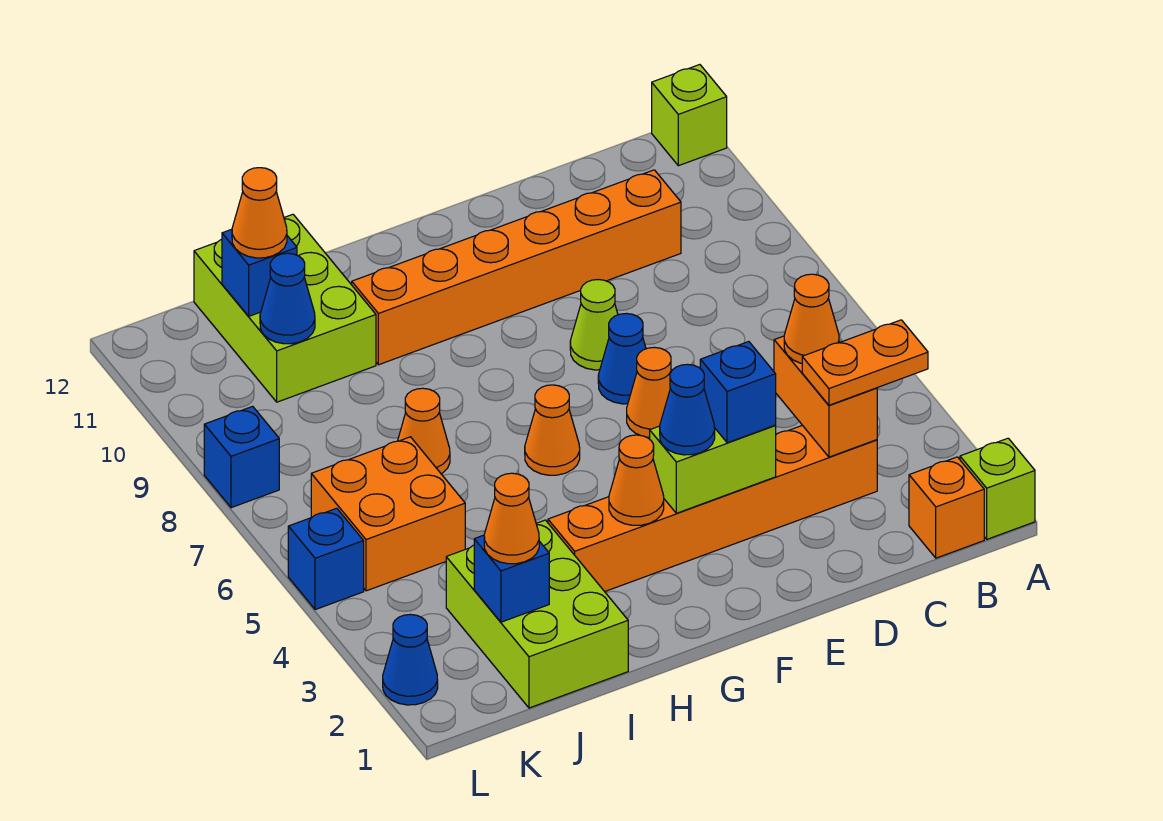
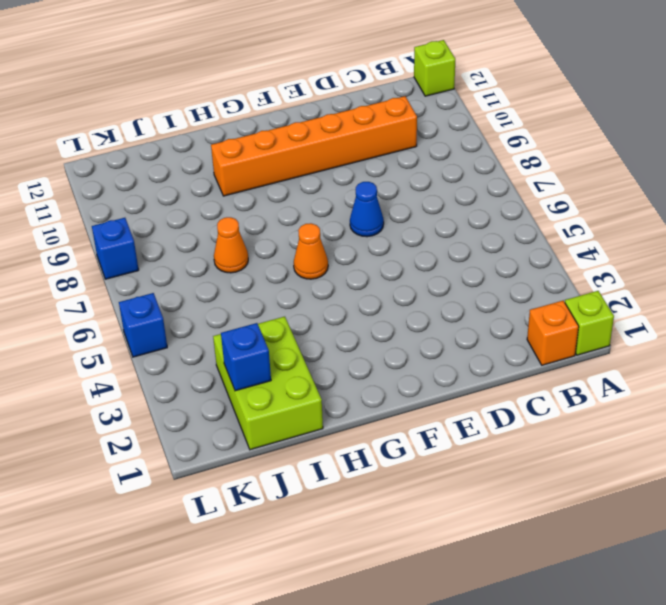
none -> orange brick C3:H3 level 1
none -> orange cone E6 level 1
none -> lime cone E8 level 1

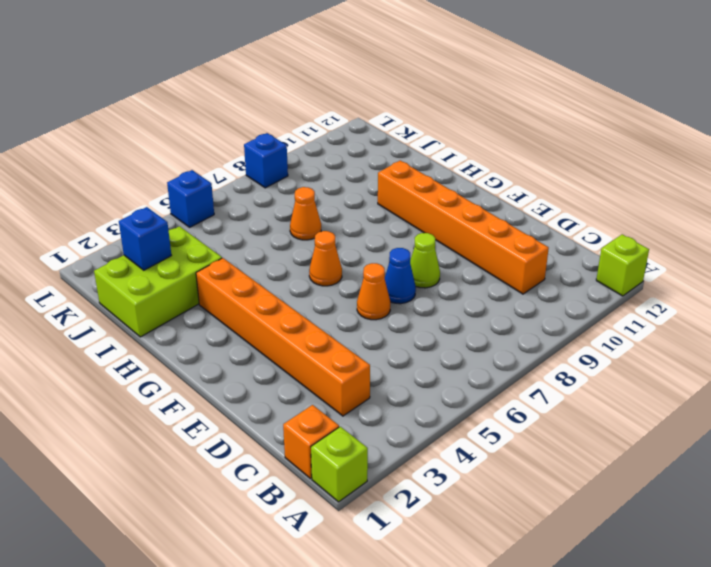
none -> lime brick I10:J12 level 1
none -> orange brick J5:K6 level 1
none -> blue cone L2 level 1

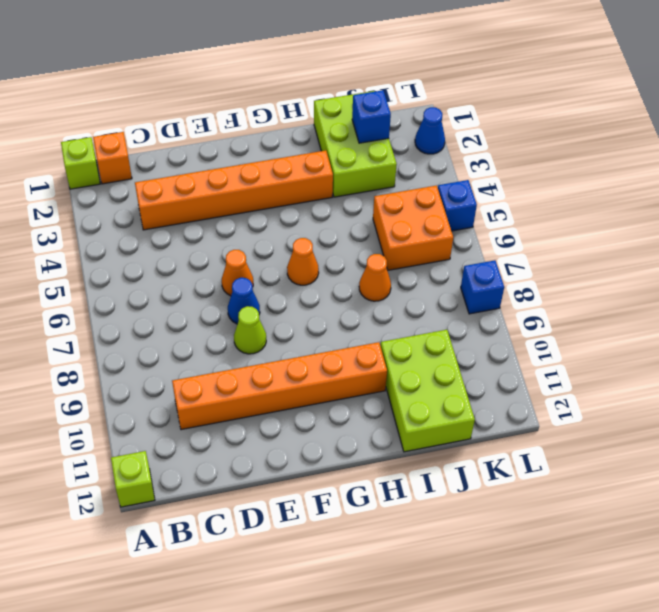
none -> orange brick C3:C4 level 2
none -> lime brick E3:F3 level 2
none -> orange cone G3 level 2

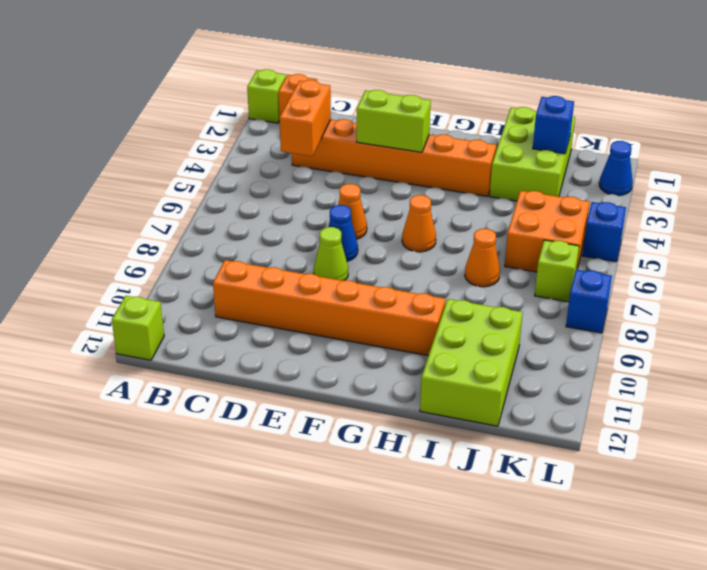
lime brick K7 level 1 -> none
none -> orange cone G3 level 2
none -> blue cone J10 level 2
none -> blue brick J11 level 2

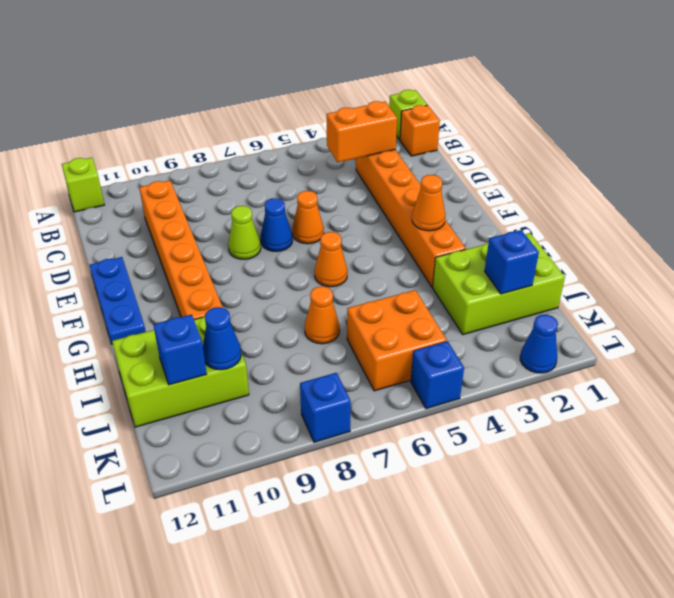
blue plate E12:G12 level 1 -> none
none -> lime brick E3:F3 level 2
none -> orange plate B3:C3 level 3
none -> orange cone C4 level 3

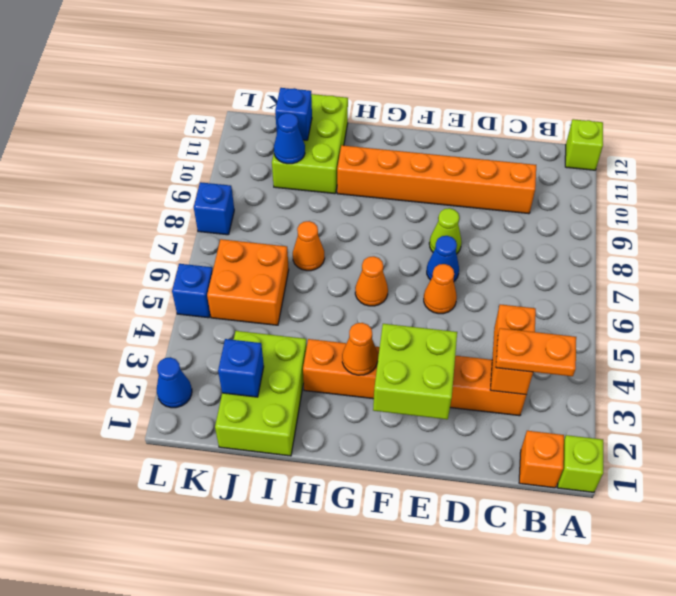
lime brick E2:F3 level 2 -> lime brick E3:F3 level 2
none -> orange cone C4 level 3
none -> blue brick E3 level 3
none -> blue cone F3 level 3

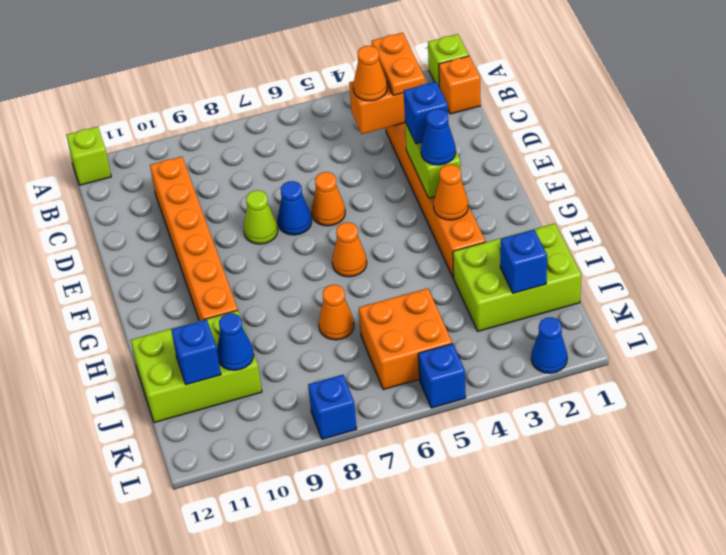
none -> orange cone J2 level 3
none -> orange cone J11 level 3

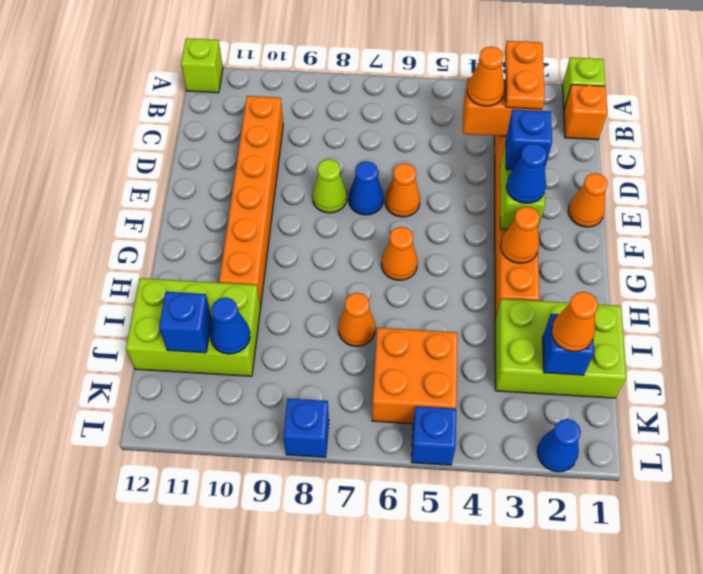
orange cone E1 level 1 -> orange cone J11 level 3

